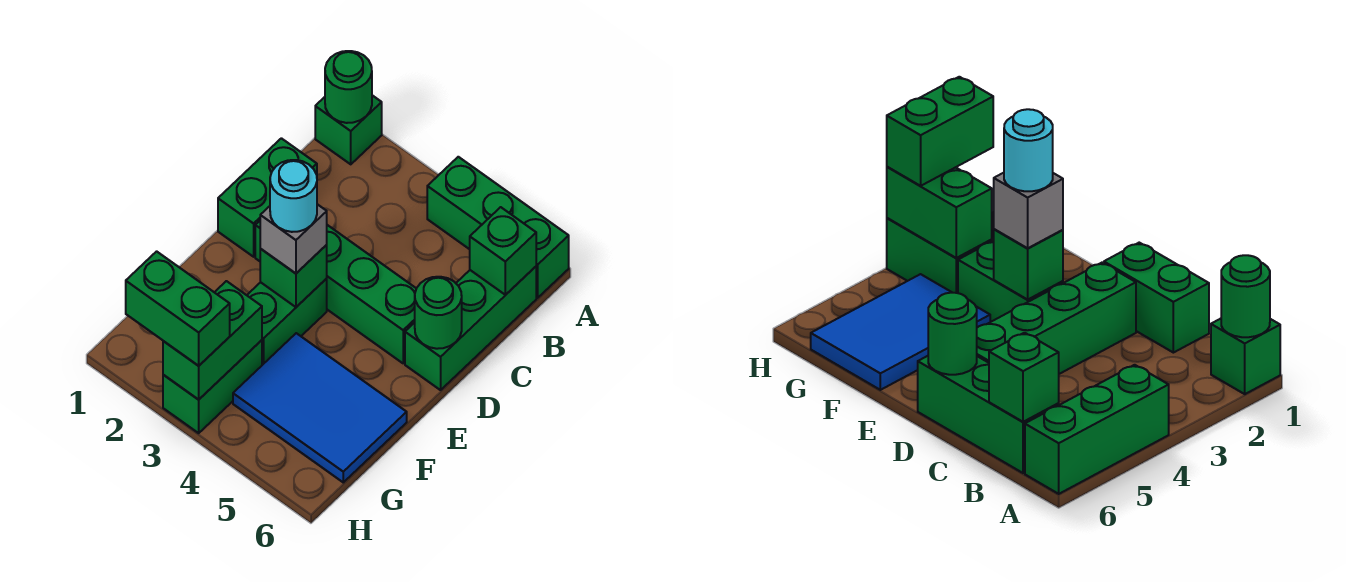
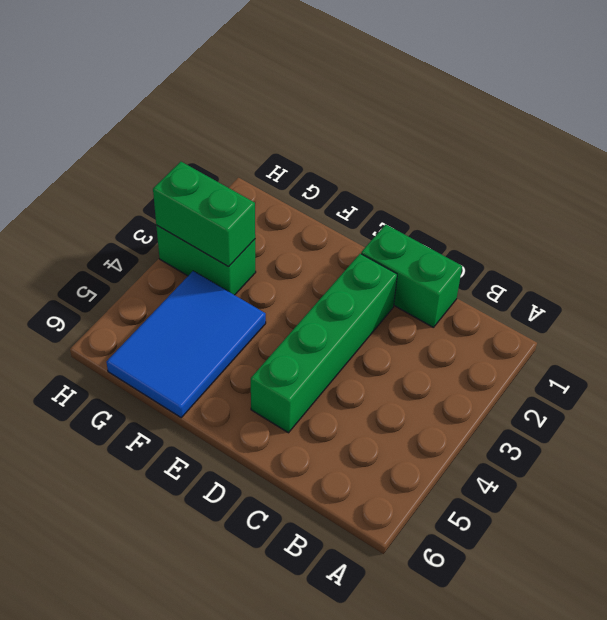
none -> green brick A1 level 1
none -> green brick A4:A6 level 1
none -> green brick B6:D6 level 1

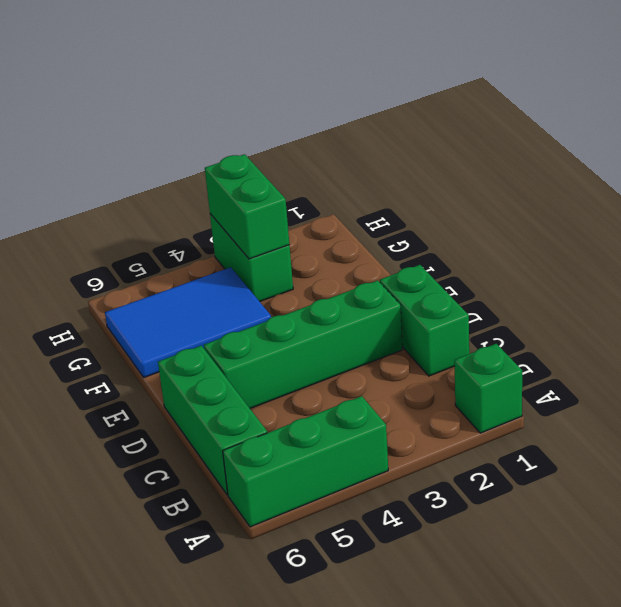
none -> green brick E3:F3 level 1
none -> green round brick A1 level 2
none -> green brick B6 level 2

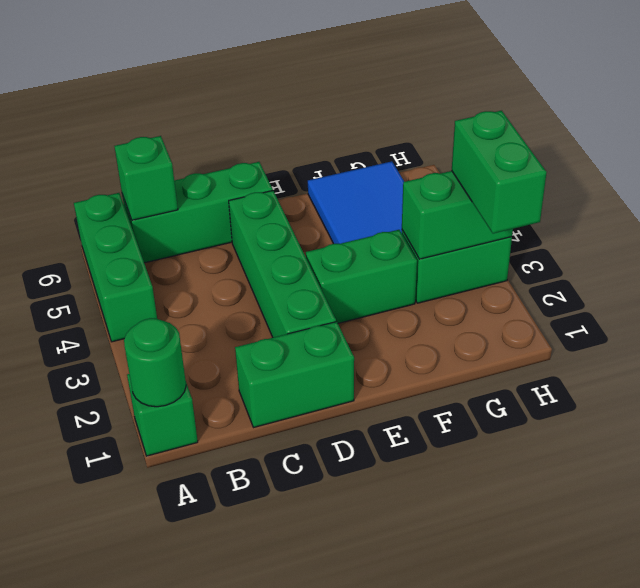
none -> green round brick D6 level 2
none -> green brick E3 level 2
none -> grey brick E3 level 3

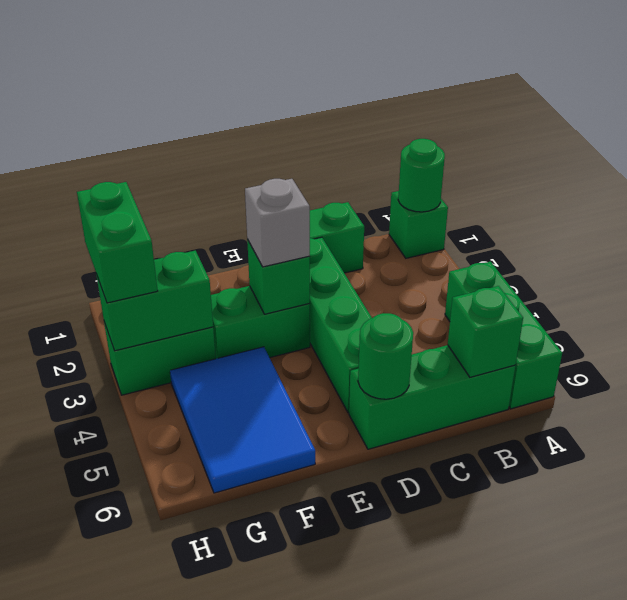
none -> cyan round brick E3 level 4

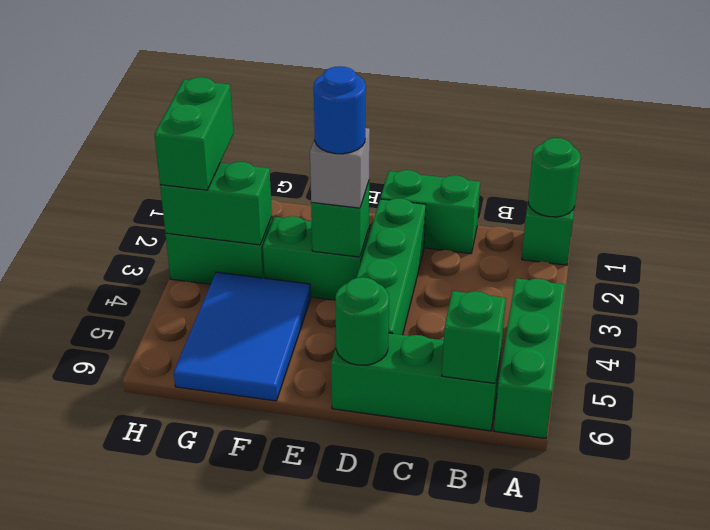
blue round brick E3 level 4 -> cyan round brick E3 level 4

